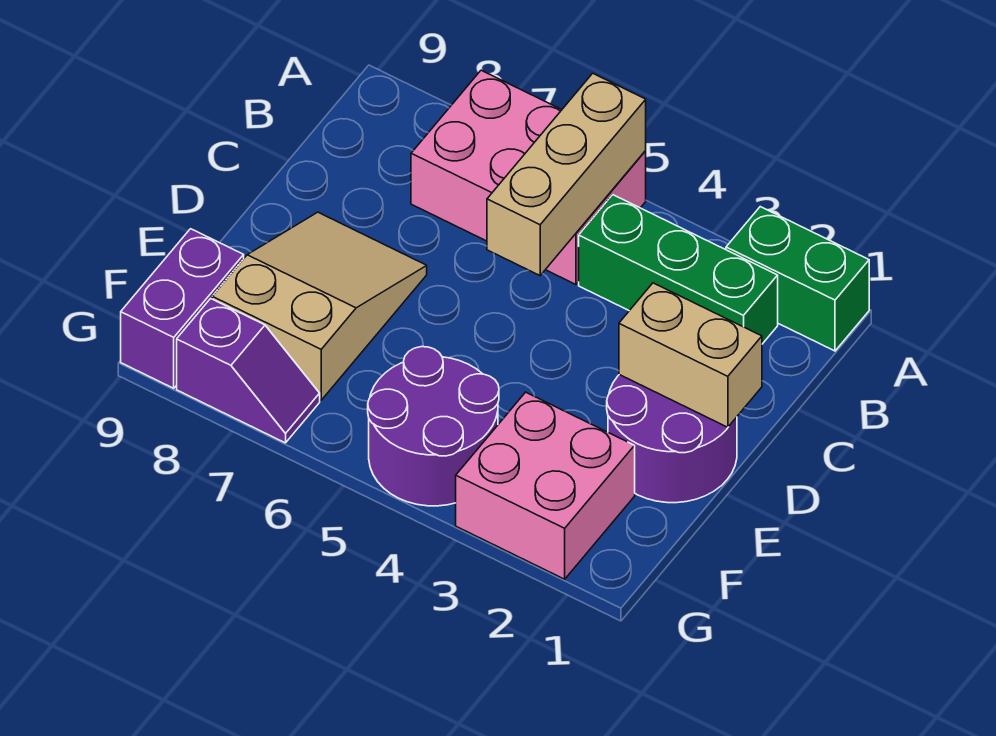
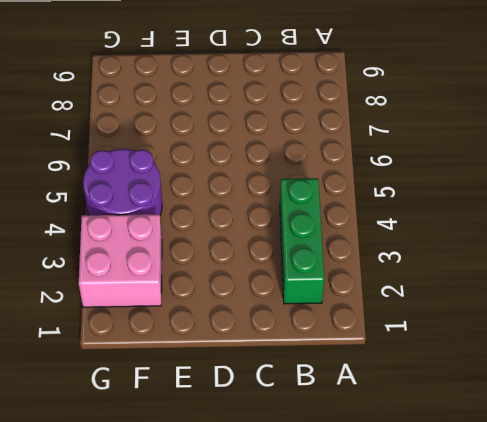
none -> green brick A1:A2 level 1
none -> pink brick A5:B7 level 1

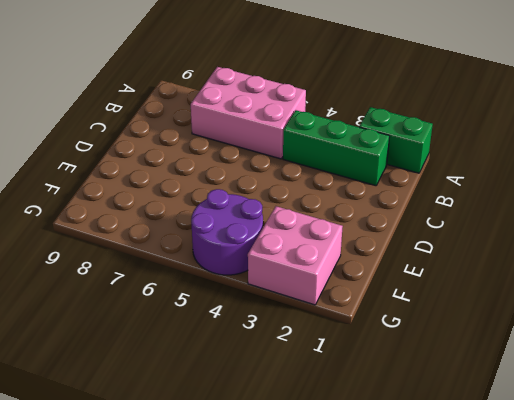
none -> purple round brick D1:E2 level 1
none -> tan slope D7:F8 level 1 top F

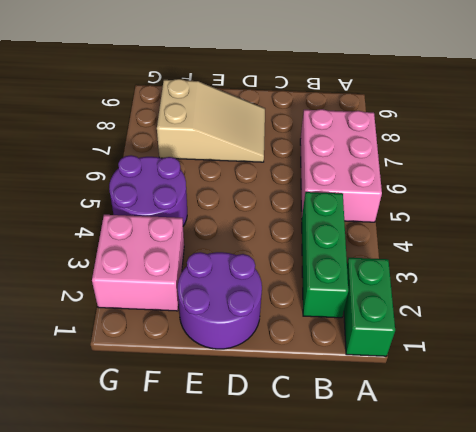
none -> purple brick F9:G9 level 1
none -> purple slope G7:G8 level 1 top 8

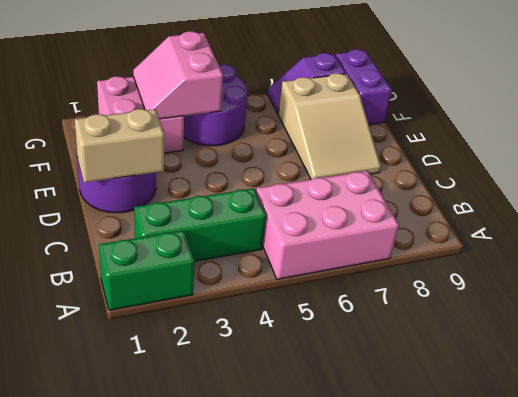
pink slope F3:G4 level 2 top 4 -> none
none -> tan brick A5:C5 level 2

